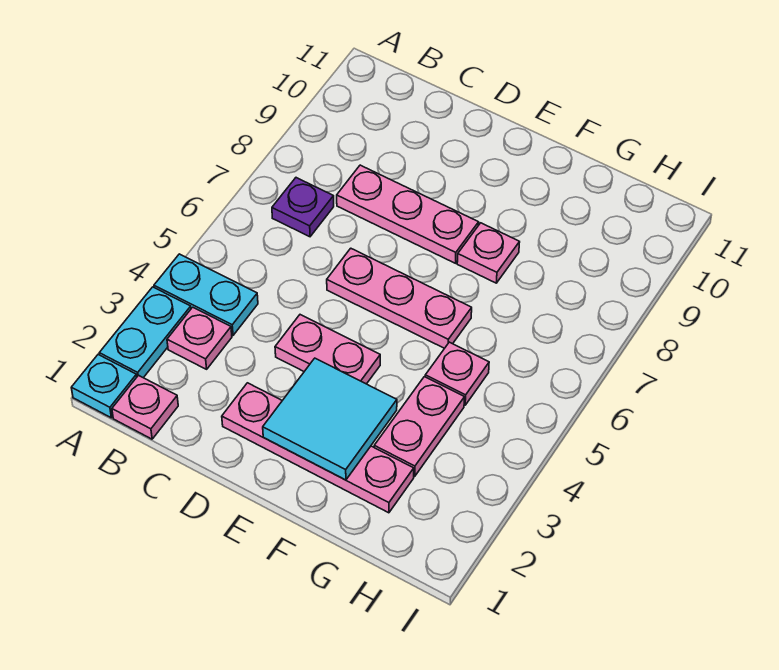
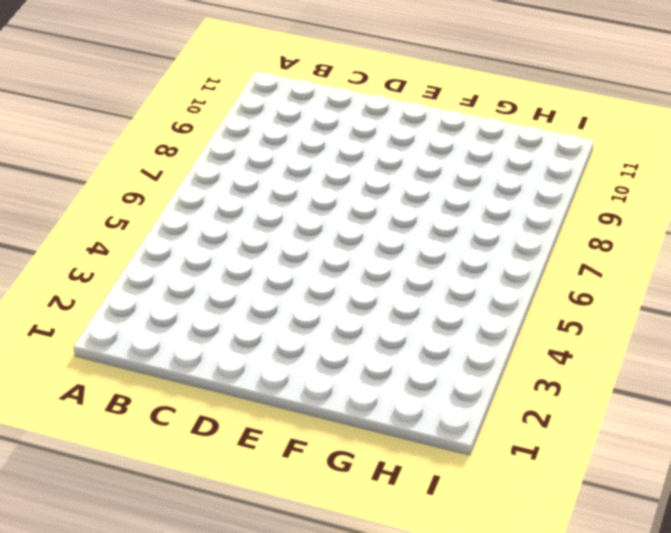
none -> cyan plate A1 level 1
none -> cyan plate A2:A3 level 1
none -> cyan plate A4:B4 level 1

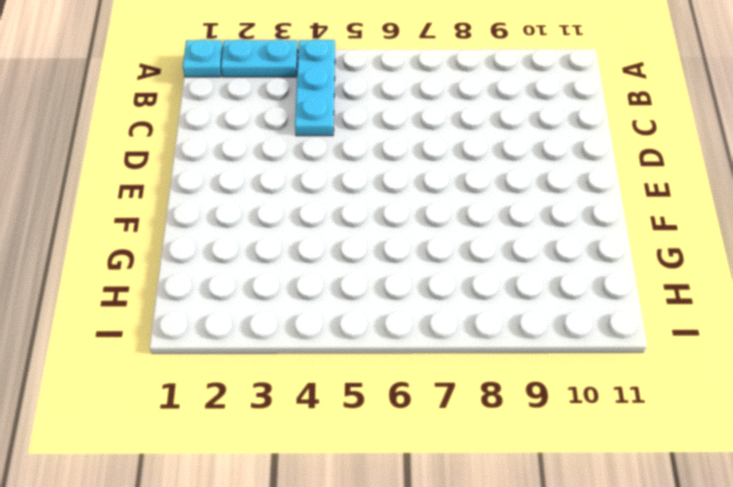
cyan plate A4:C4 level 1 -> cyan plate A4:B4 level 1
none -> pink plate B1 level 1
none -> pink plate B3 level 1
none -> purple plate B7 level 1

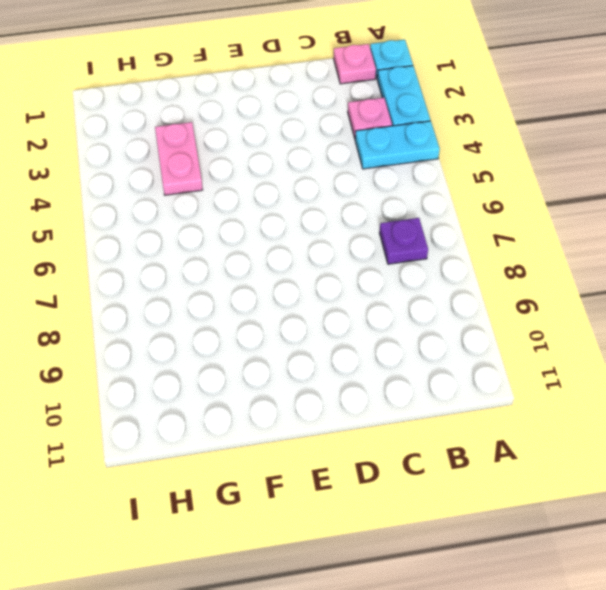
none -> pink plate C8:E8 level 1
none -> pink plate D2:G2 level 1
none -> pink plate D4:E4 level 1

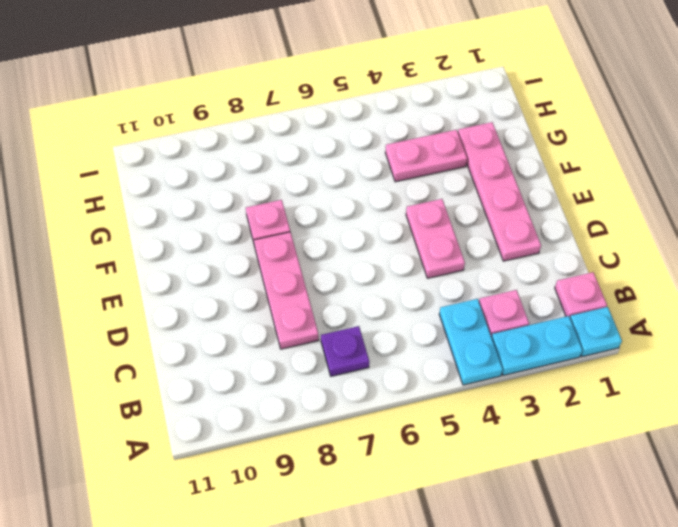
none -> pink plate D6:F6 level 1
none -> pink plate G5 level 1
none -> cyan tile E2:F3 level 2

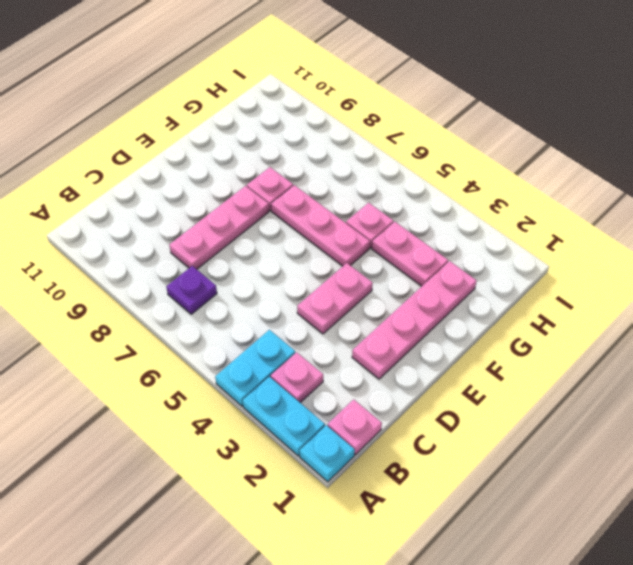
pink plate F5:F7 level 1 -> pink plate D6:F6 level 1
none -> cyan tile E2:F3 level 2

